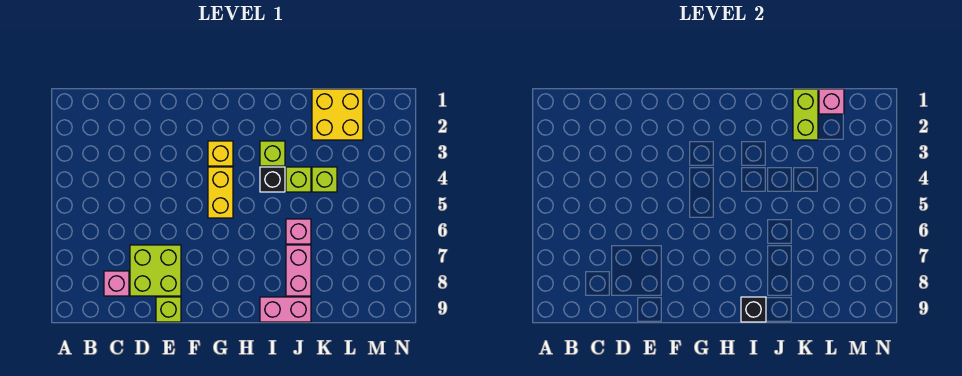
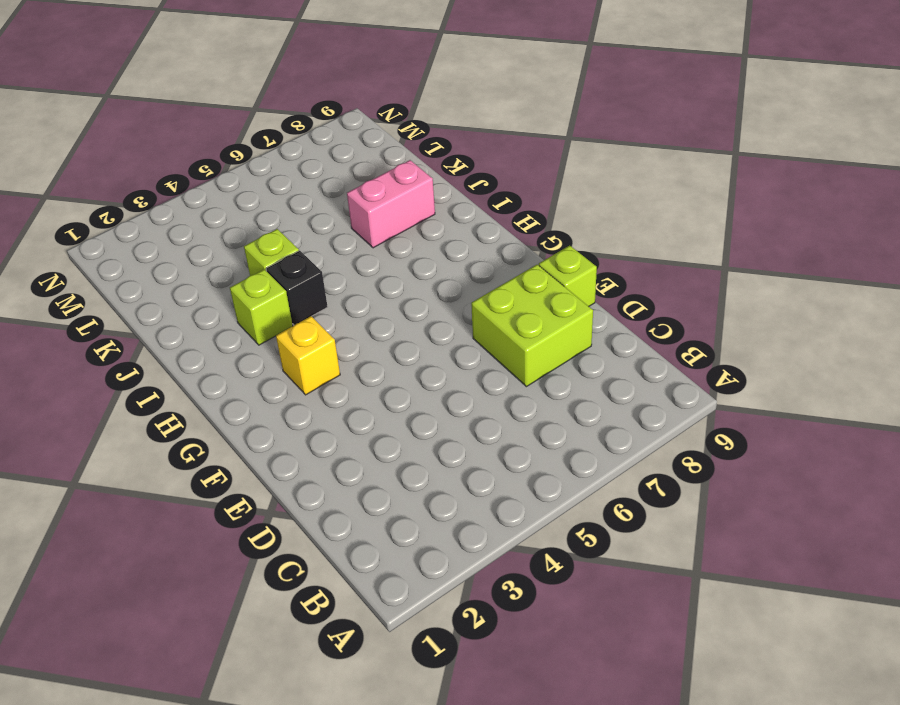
none -> pink brick C8 level 1
none -> yellow brick G4:G5 level 1
none -> pink brick I9:J9 level 1

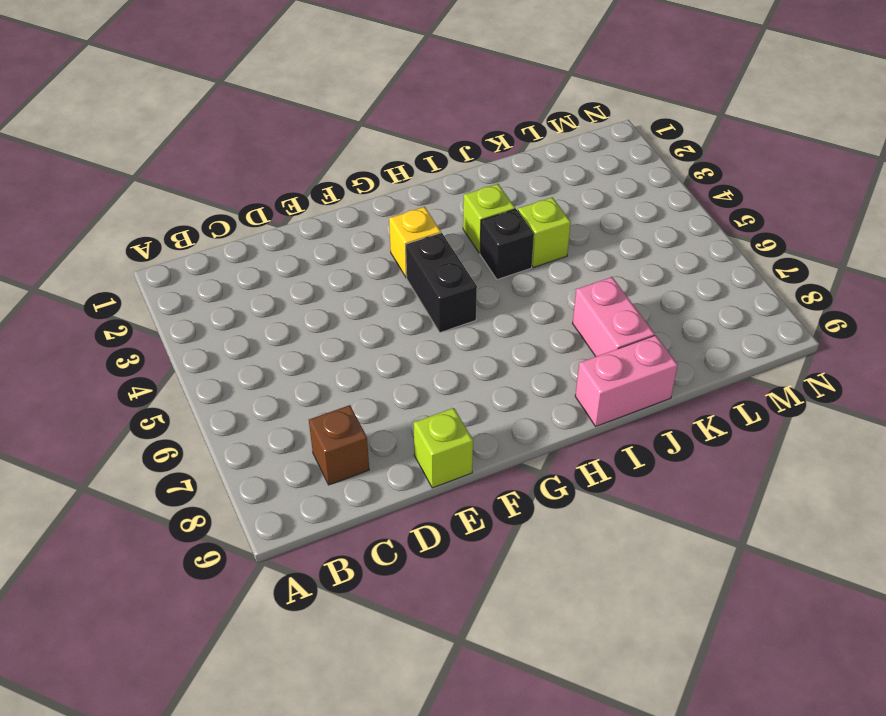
brown brick C8 level 1 -> pink brick C8 level 1
black brick G4:G5 level 1 -> yellow brick G4:G5 level 1
none -> lime brick D7:E8 level 1
none -> pink brick J6 level 1
none -> yellow brick K1:L2 level 1

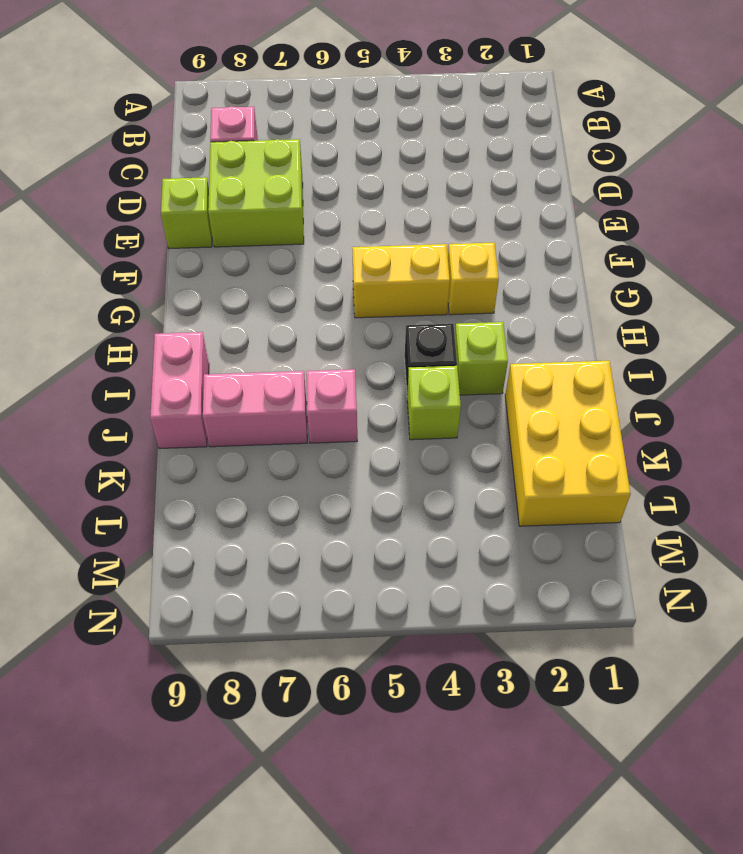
yellow brick J1:L2 level 1 -> yellow brick K1:L2 level 1
none -> lime brick K4 level 1
none -> black brick I9 level 2
none -> lime brick K1:K2 level 2

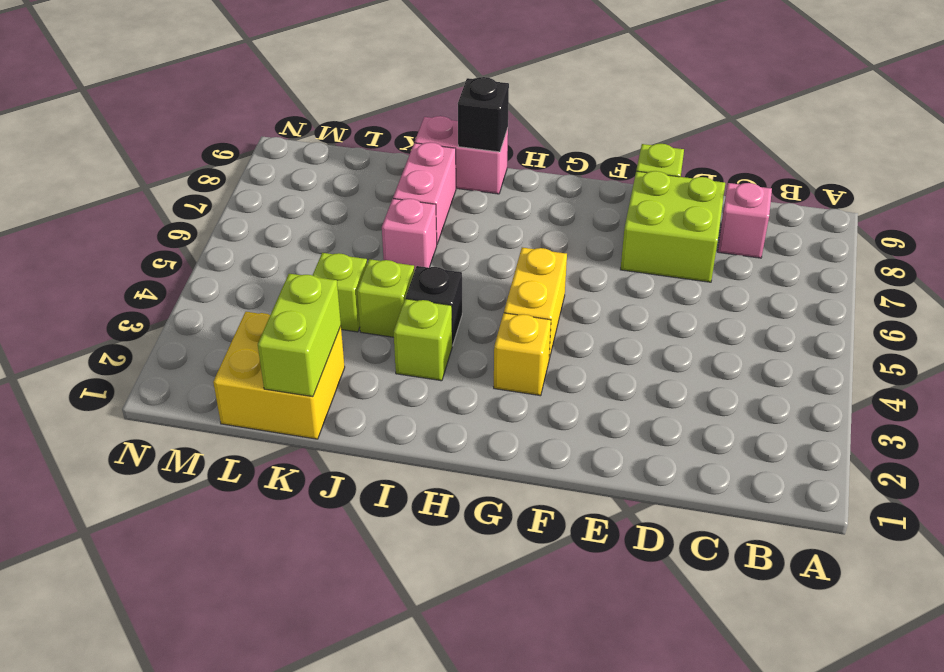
none -> pink brick L1 level 2

